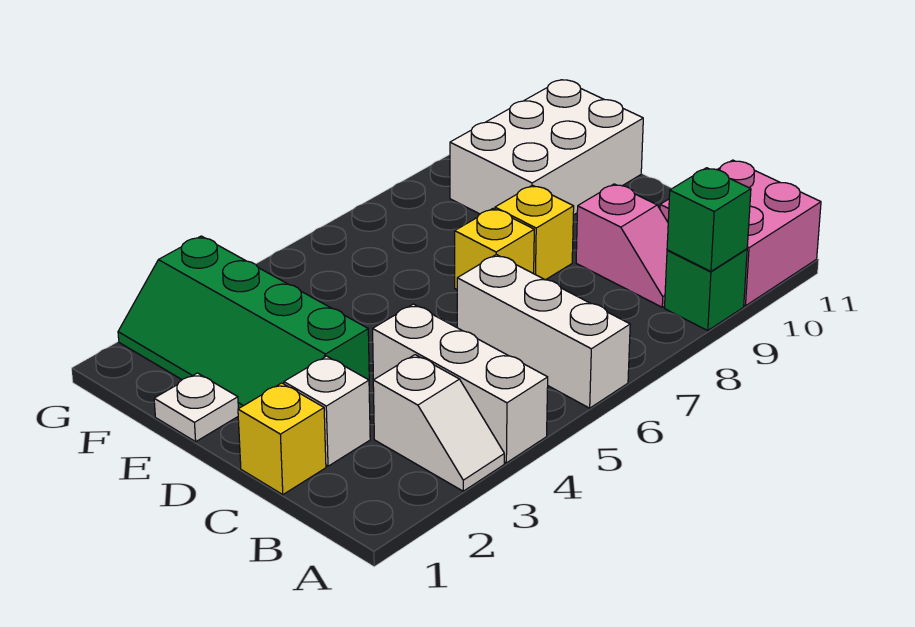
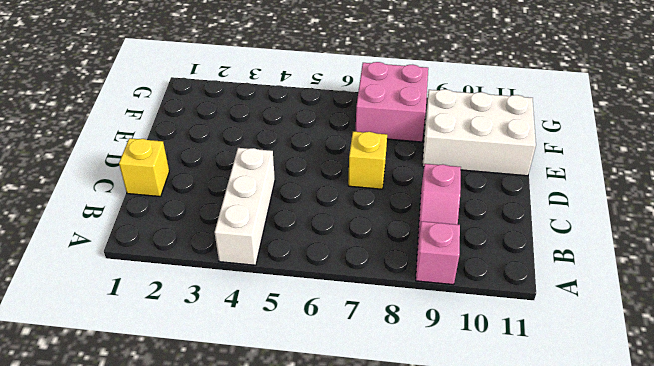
pink brick A9 level 1 -> green brick A9 level 1
pink brick F7:G8 level 1 -> pink brick A10:B11 level 1
none -> white slope A3:B3 level 1 top B
none -> white brick A6:C6 level 1
none -> white brick C2 level 1

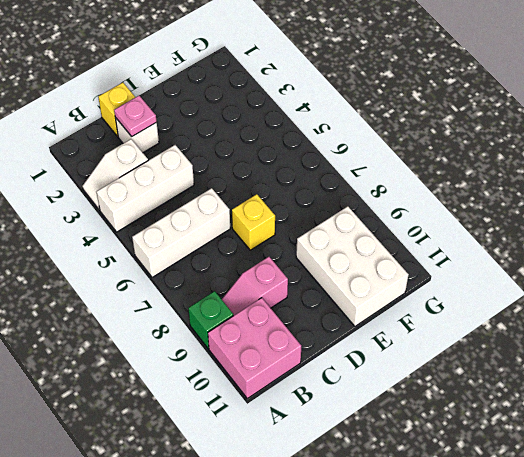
pink plate C2 level 2 -> none
none -> green slope D2:G3 level 1 top 3
none -> yellow brick D8 level 1
none -> white plate E1 level 1

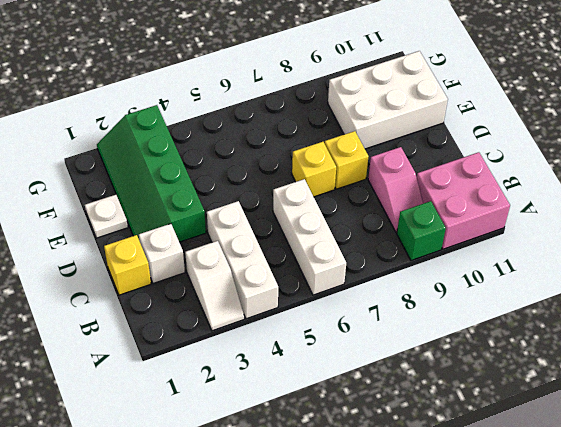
none -> green brick A9 level 2

